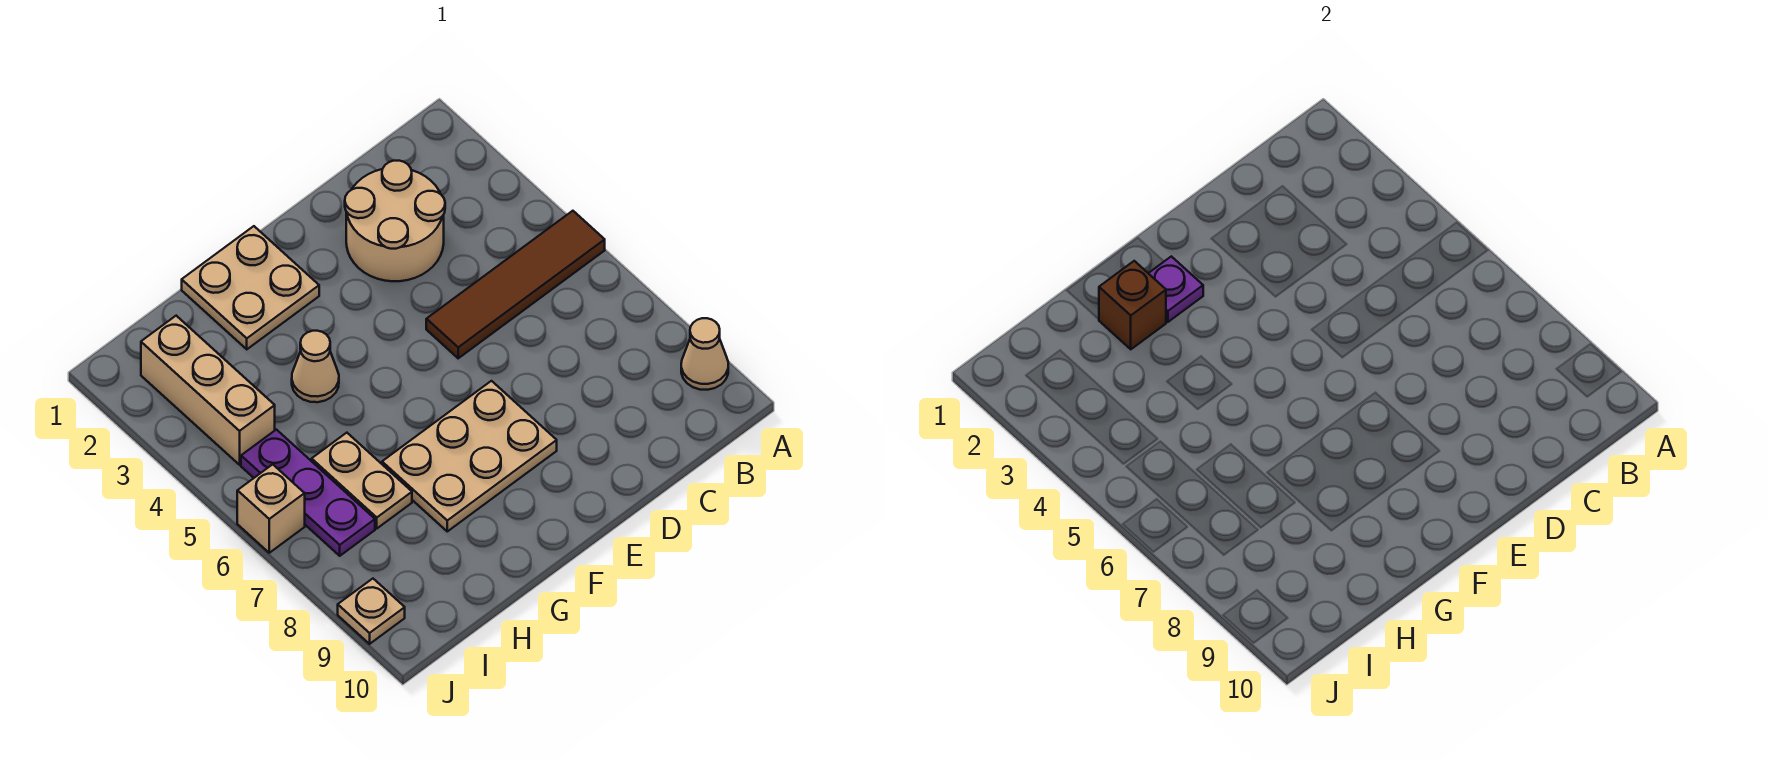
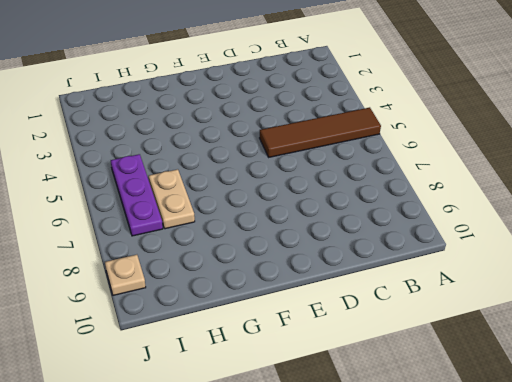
none -> tan cone A9 level 1
none -> tan round brick C2:D3 level 1
none -> tan plate E7:G8 level 1

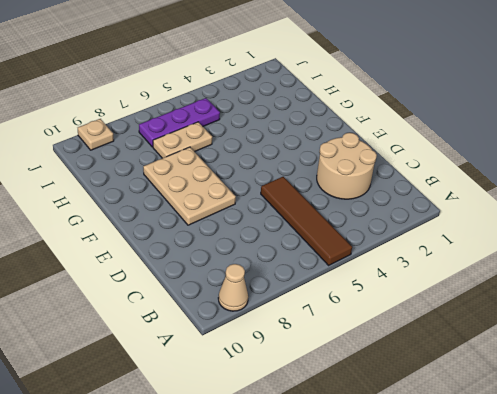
none -> tan plate F1:G2 level 1
none -> tan cone G4 level 1
none -> tan brick I2:I4 level 1

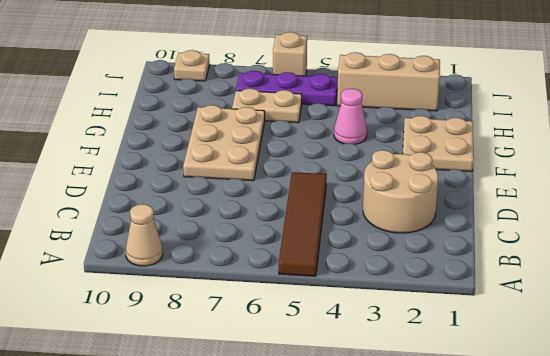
pink cone G4 level 1 -> tan cone G4 level 1
none -> purple plate F2 level 2
none -> brown brick G2 level 2

